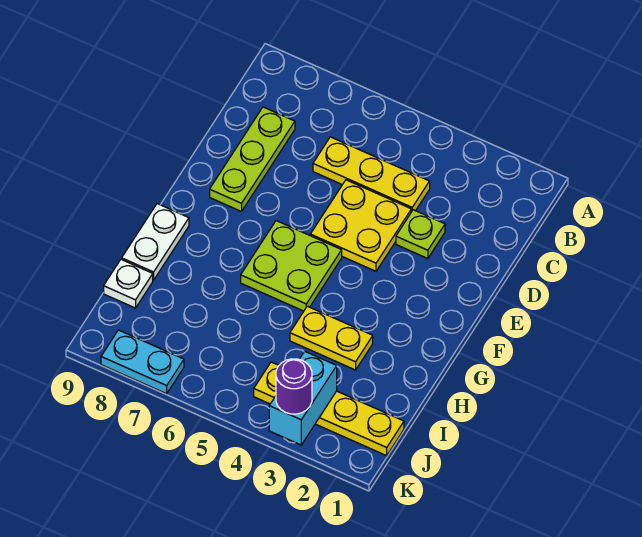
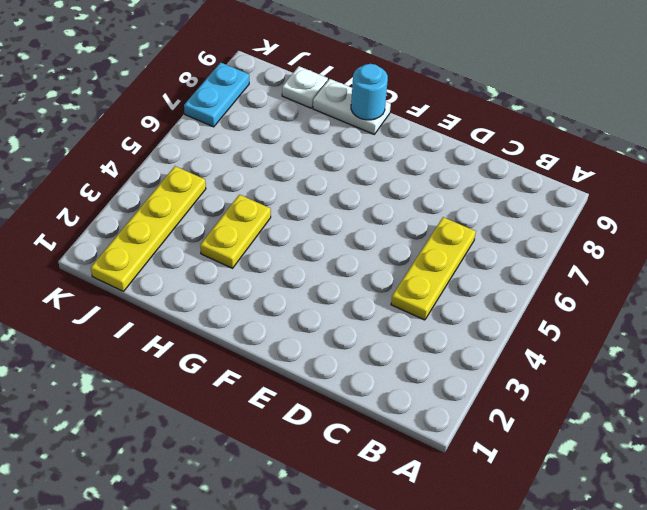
cyan round brick G9 level 2 -> none
none -> lime plate C8:E8 level 1
none -> lime plate D3 level 1
none -> yellow plate D4:E5 level 1

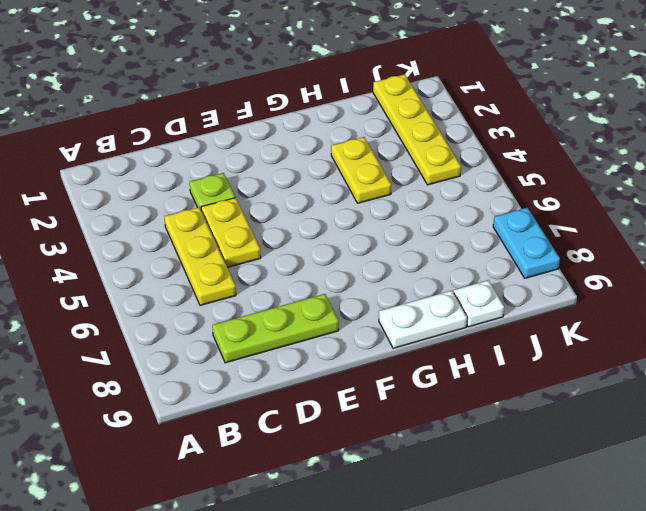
yellow plate D4:D5 level 1 -> yellow plate D4:E5 level 1
none -> lime plate F5:G6 level 1
none -> cyan brick J3:K3 level 2
none -> purple round brick K3 level 3

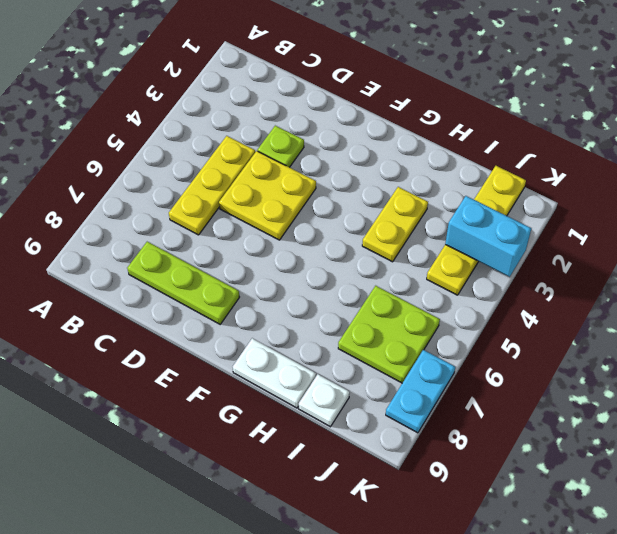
lime plate I6:J7 level 1 -> lime plate F5:G6 level 1
none -> purple round brick K3 level 3

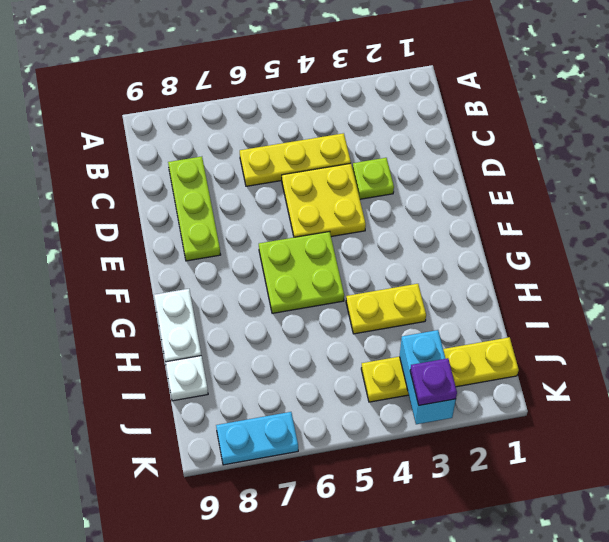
purple plate K3 level 3 -> purple round brick K3 level 3

